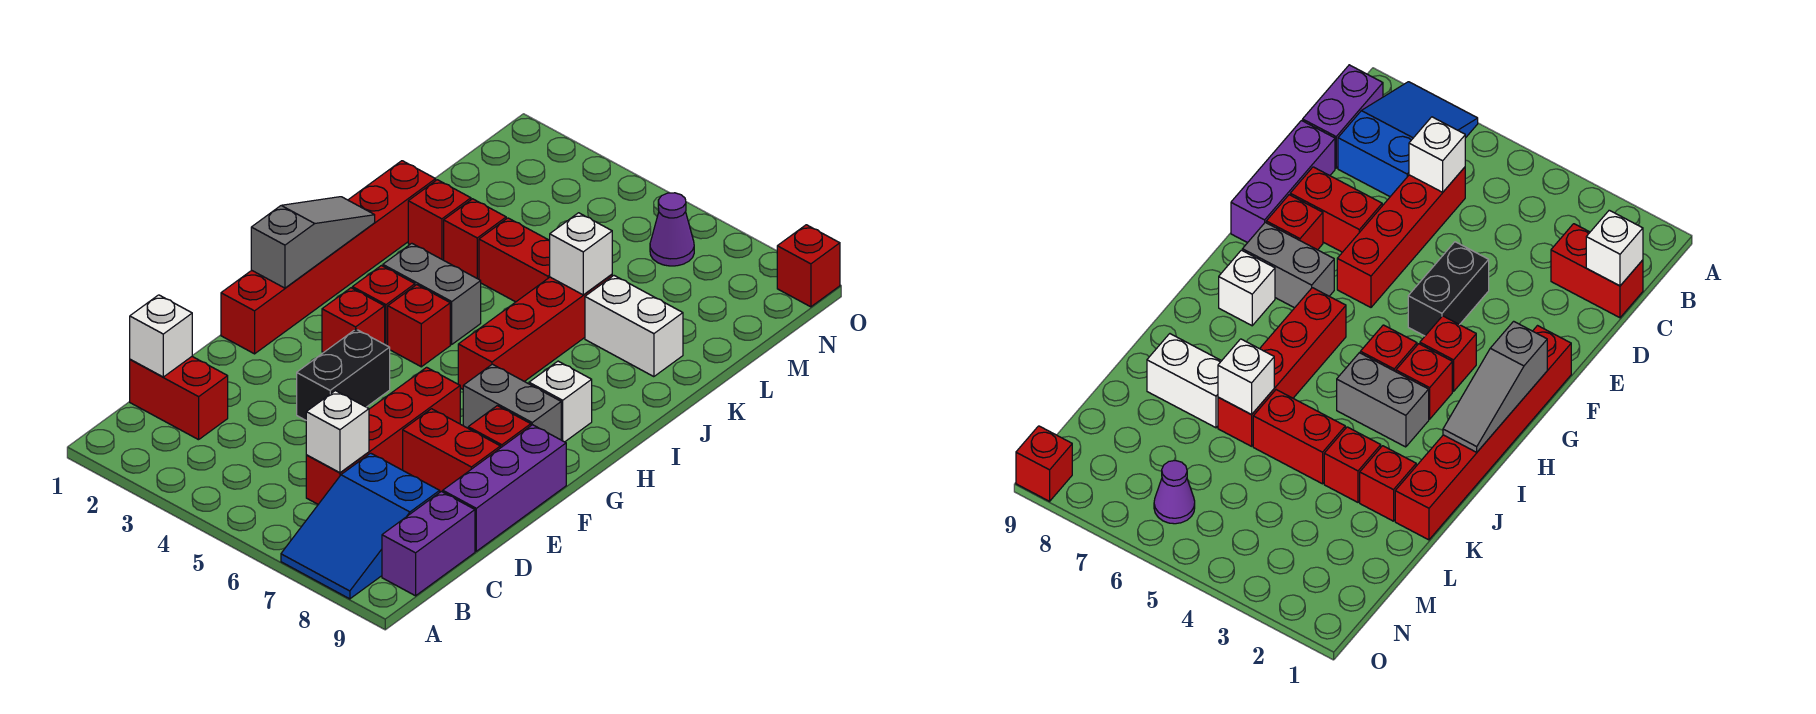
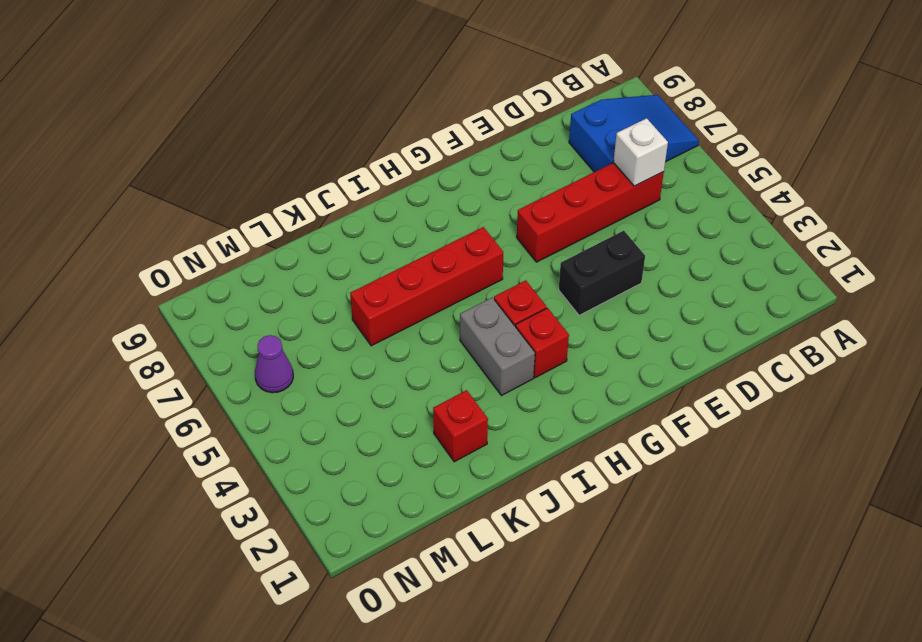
none -> purple brick B9:C9 level 1
none -> red brick C1:C2 level 1
none -> purple brick D9:F9 level 1

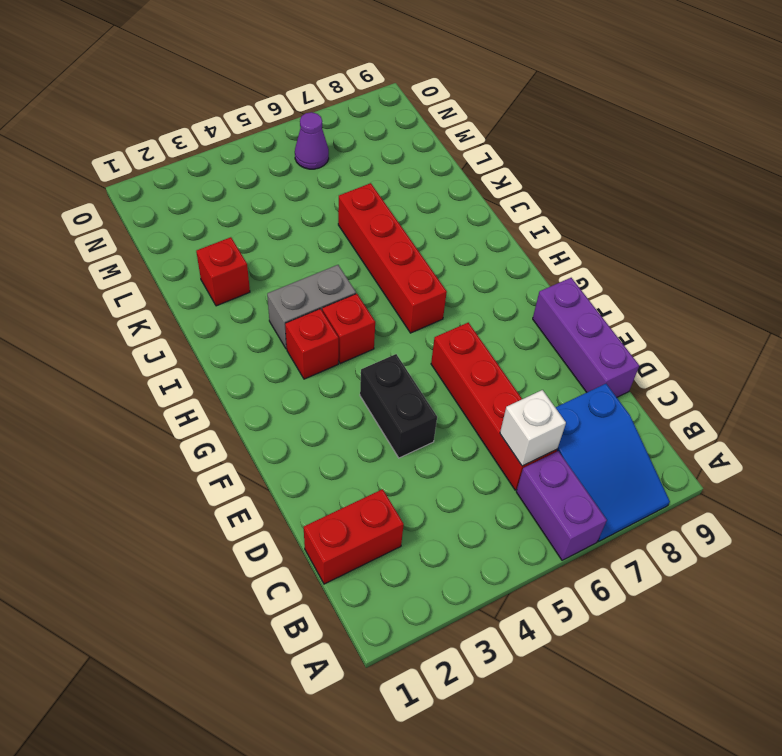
purple brick A6:B6 level 1 -> purple brick B9:C9 level 1
none -> red brick E7:E8 level 1
none -> red brick F1:K1 level 1
none -> red brick F8 level 1

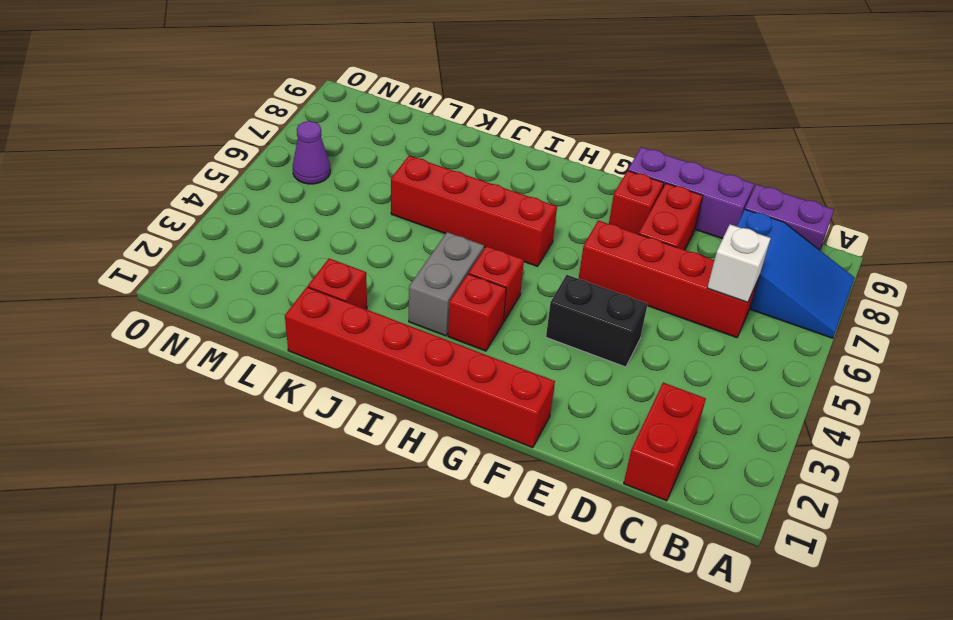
none -> red brick G3 level 1
none -> grey brick G7:G8 level 1
none -> white brick H8 level 1

